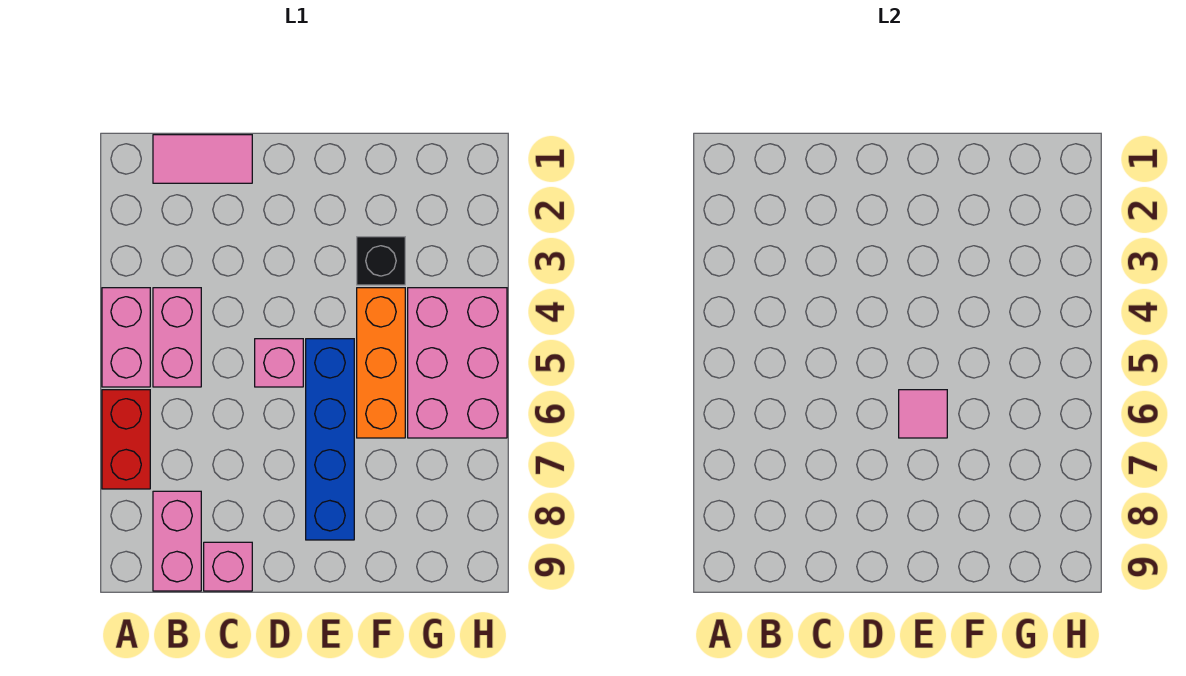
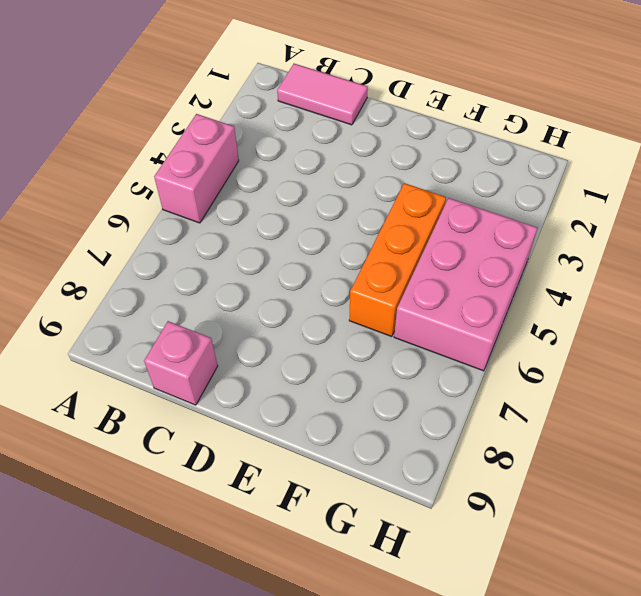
none -> red brick A6:A7 level 1
none -> pink brick B4:B5 level 1
none -> pink brick B8:B9 level 1

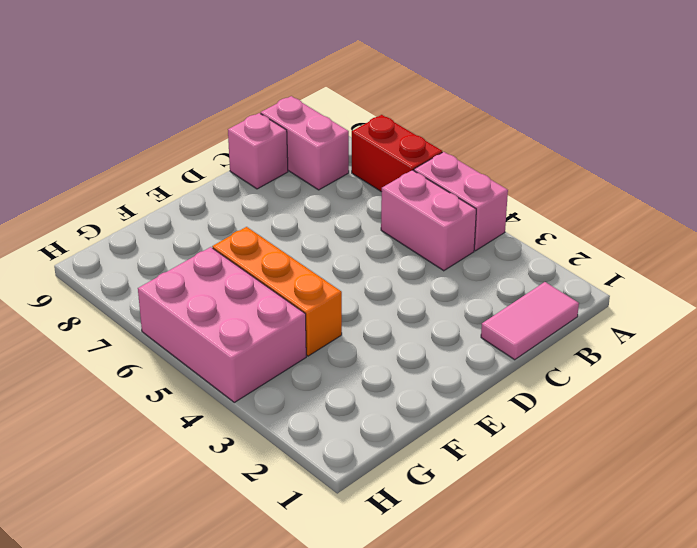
none -> pink brick D5 level 1
none -> blue brick E5:E8 level 1
none -> black brick F3 level 1

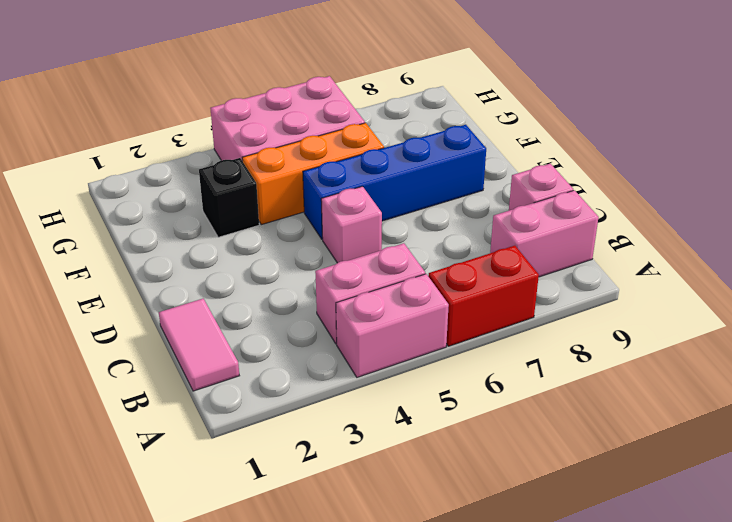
none -> pink tile E6 level 2

